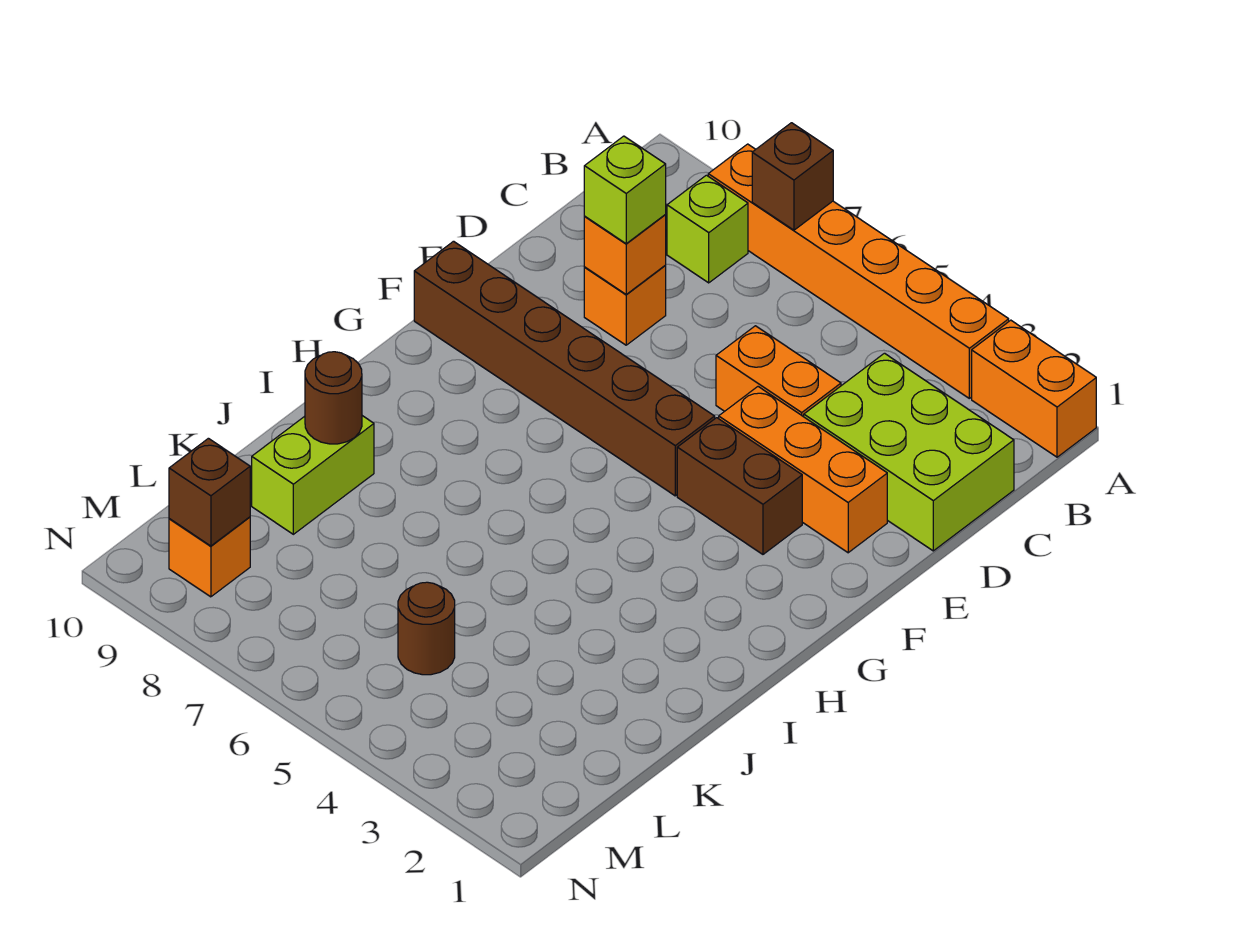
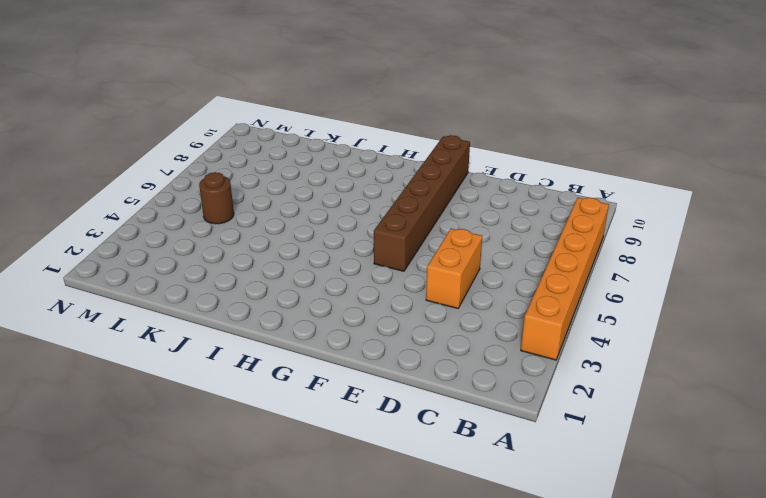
none -> orange brick A1:A2 level 1
none -> lime brick B8 level 1
none -> lime brick C1:D3 level 1

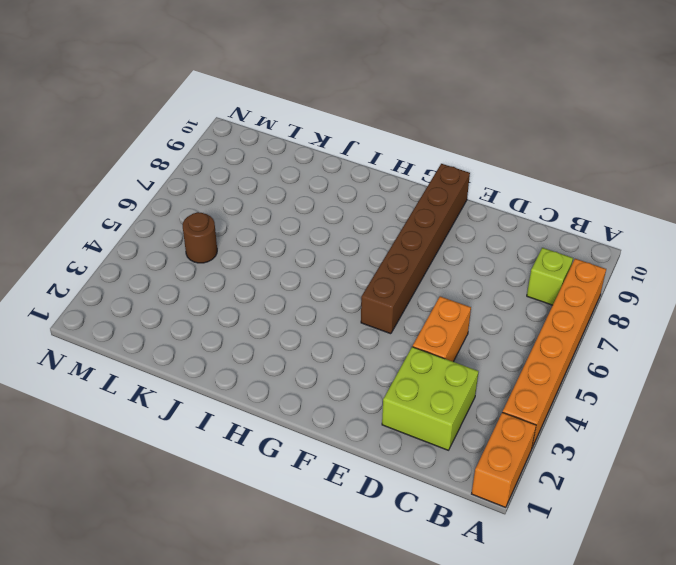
lime brick C2:D3 level 1 -> lime brick C1:D3 level 1
none -> orange brick D8 level 1
none -> orange brick E2:E4 level 1
none -> brown brick F3:F4 level 1

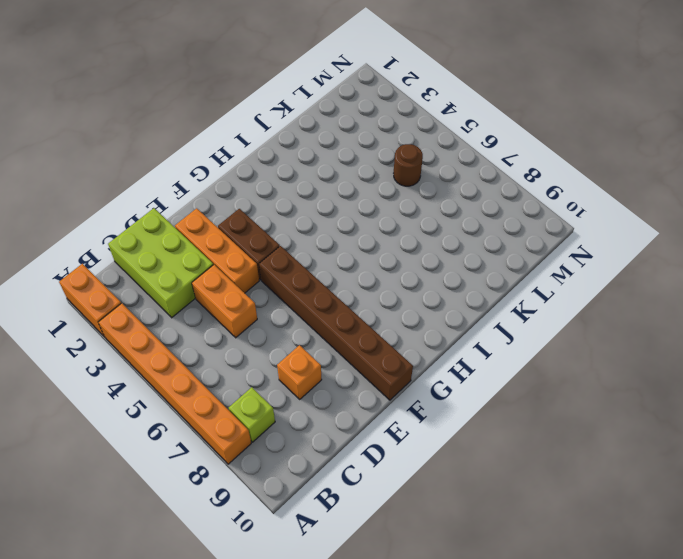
none -> lime brick J9:K9 level 1
none -> orange brick M9 level 1
none -> brown brick A7 level 2

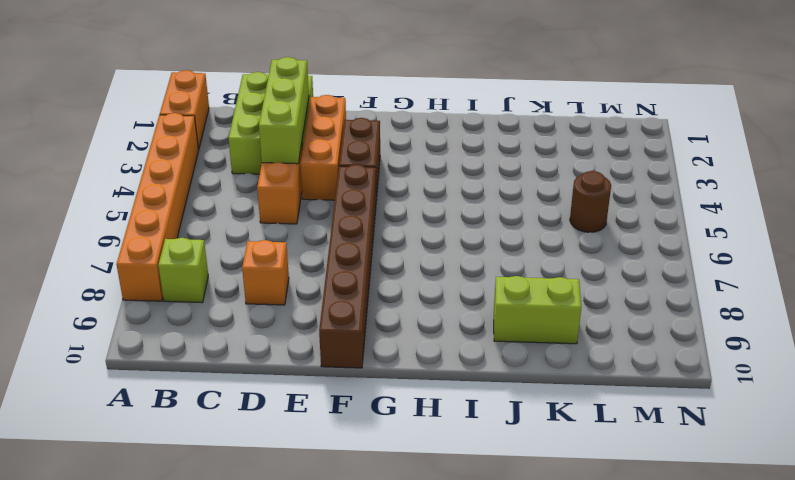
lime brick D2:D4 level 2 -> none
none -> orange brick M9 level 1
none -> brown brick A7 level 2
none -> orange brick D8 level 2

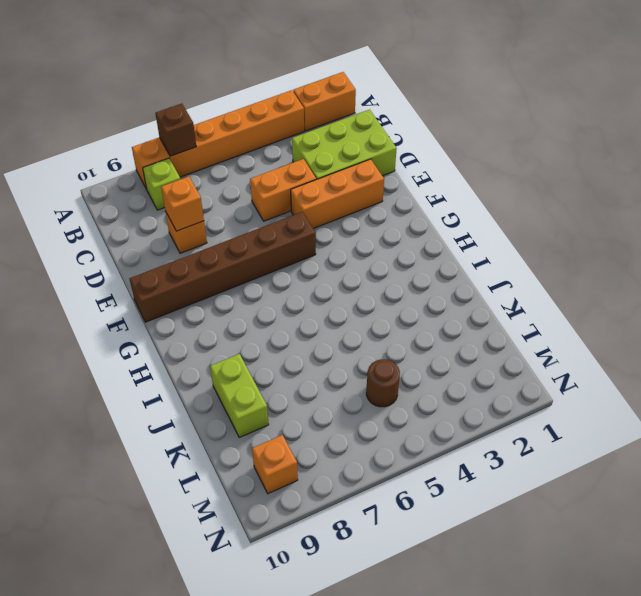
none -> brown brick F3:F4 level 1
none -> brown round brick J9 level 2
none -> brown brick M9 level 2

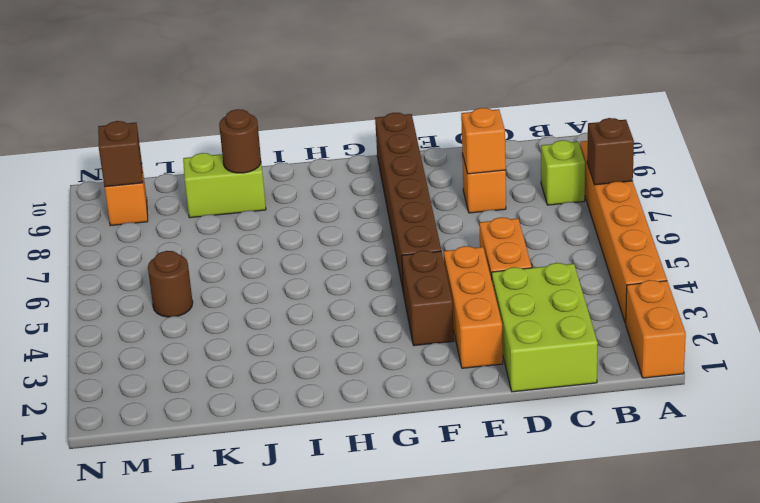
none -> lime brick D8 level 3

